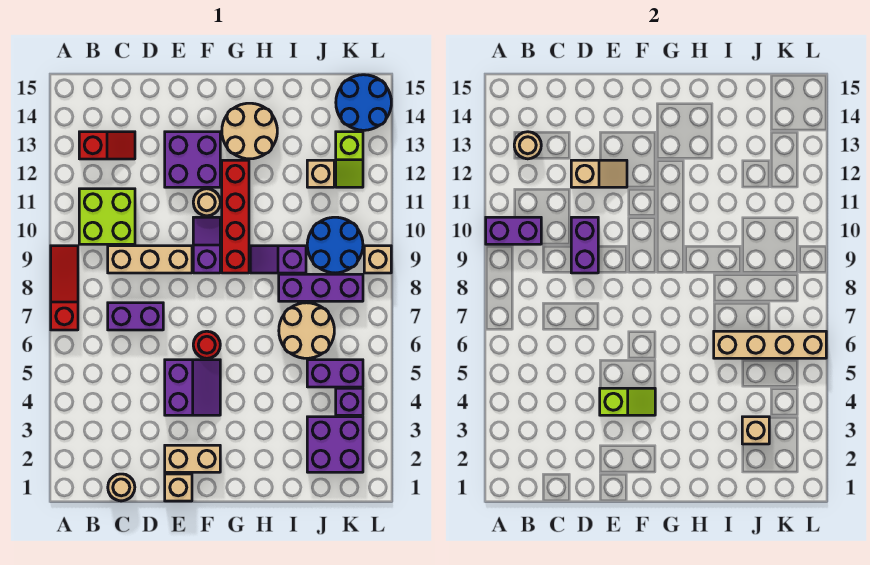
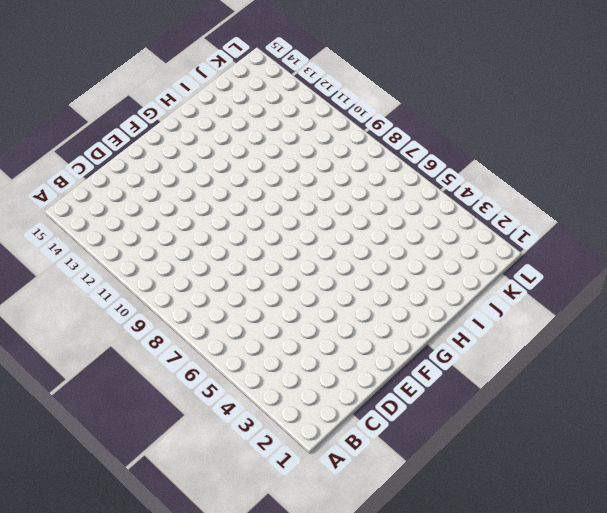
none -> red slope A7:A9 level 1 top 7
none -> lime brick B10:C11 level 1
none -> red slope B13:C13 level 1 top B
none -> tan round brick C1 level 1

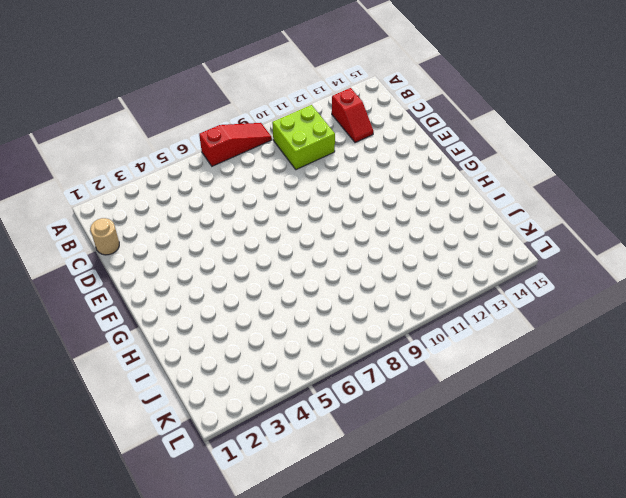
none -> purple brick C7:D7 level 1
none -> tan brick C9:E9 level 1
none -> tan brick E1 level 1
none -> tan brick E2:F2 level 1

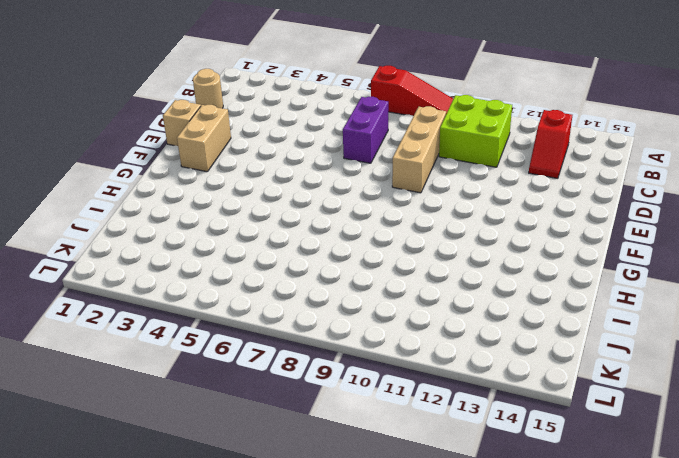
none -> purple slope E4:F5 level 1 top E
none -> purple brick E12:F13 level 1
none -> red round brick F6 level 1
none -> purple slope F9:F10 level 1 top 9

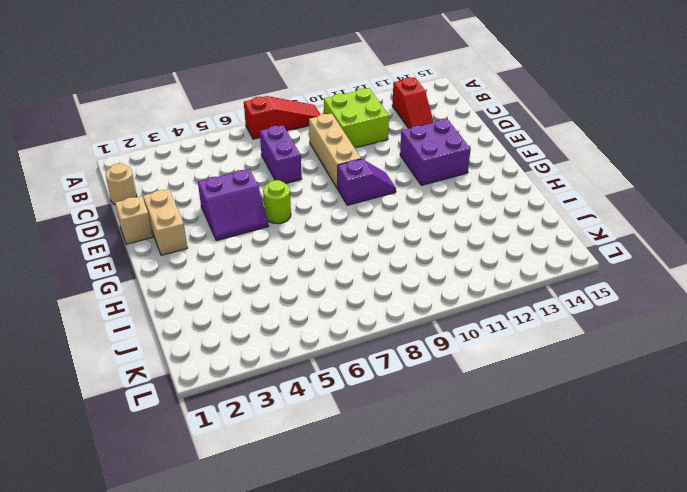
lime round brick F6 level 1 -> red round brick F6 level 1
none -> tan round brick F11 level 1
none -> red brick G9:G12 level 1
none -> tan round brick G13:H14 level 1
none -> purple slope H9:I9 level 1 top I

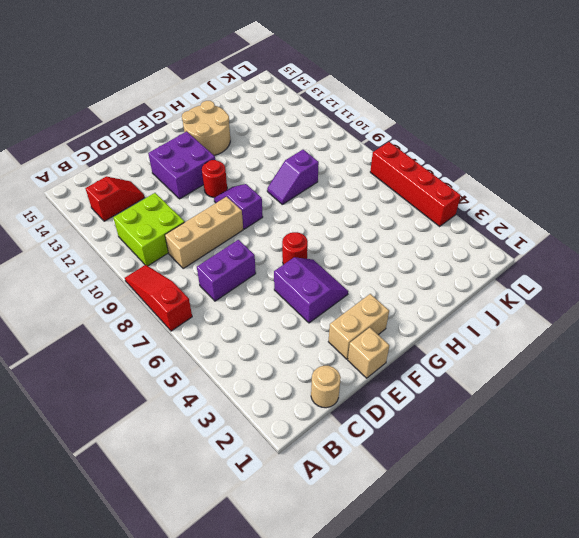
red round brick F11 level 1 -> tan round brick F11 level 1
red brick L4:L7 level 1 -> red brick G9:G12 level 1
none -> tan round brick I6:J7 level 1
none -> purple brick I8:K8 level 1
none -> purple brick J2:K3 level 1
none -> purple brick J5:K5 level 1

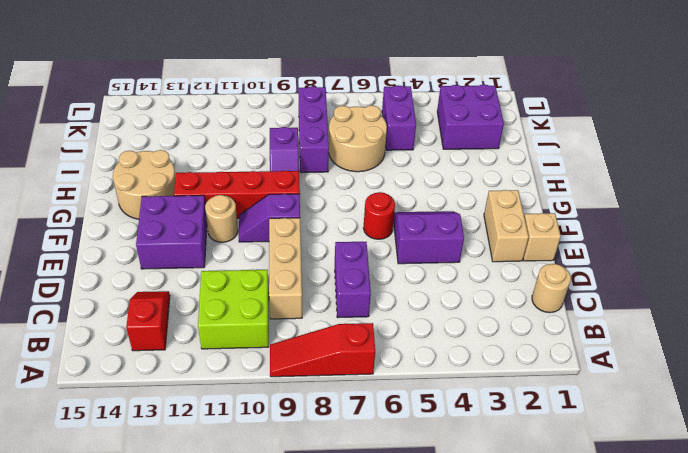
none -> blue round brick J9:K10 level 1
none -> tan brick J12 level 1
none -> purple brick K4 level 1
none -> lime slope K12:K13 level 1 top 13

